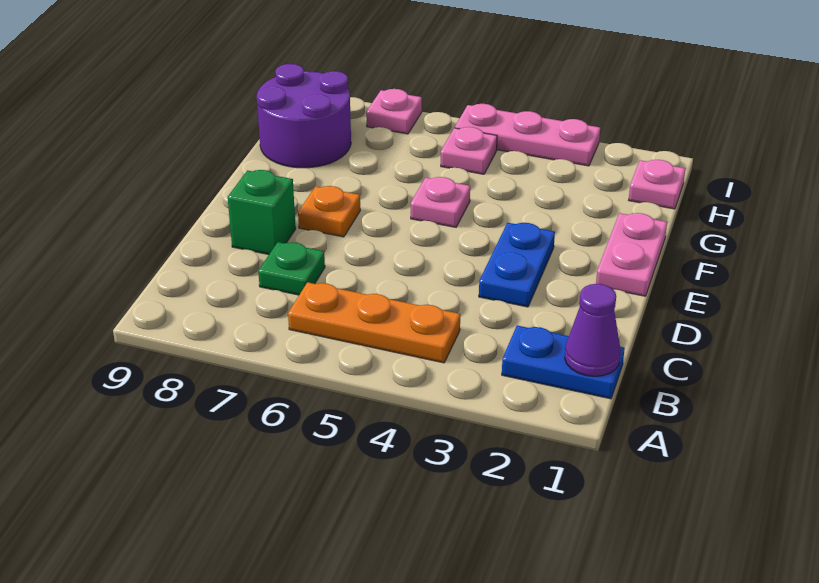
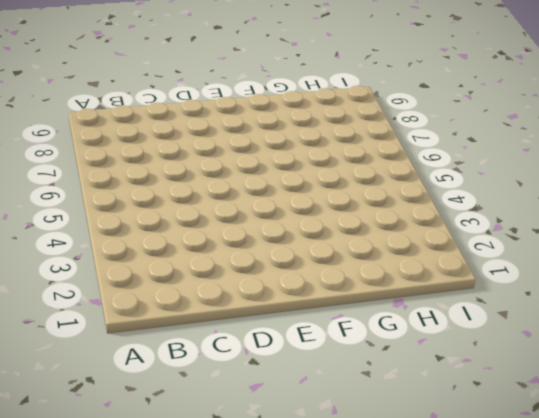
none -> blue plate B1:B2 level 1
none -> orange plate B4:B6 level 1
none -> green plate C7 level 1

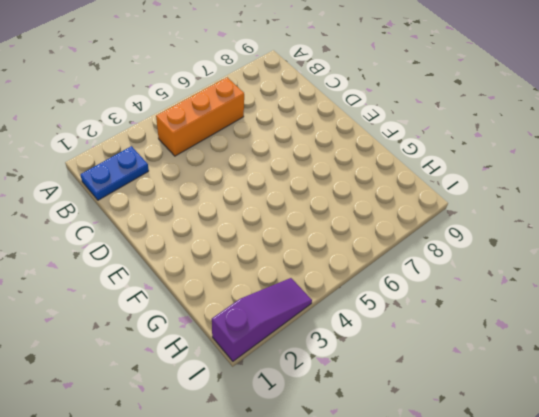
orange brick B4:B6 level 1 -> orange plate B4:B6 level 1
purple slope I1:I3 level 1 top 1 -> pink plate I3:I5 level 1
none -> green plate C7 level 1
none -> blue plate D3:E3 level 1
none -> green brick D8 level 1

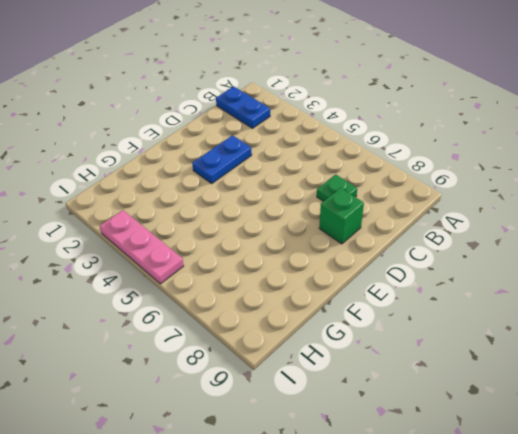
none -> orange plate B4:B6 level 1
none -> pink plate E1:F1 level 1
none -> orange plate E7 level 1

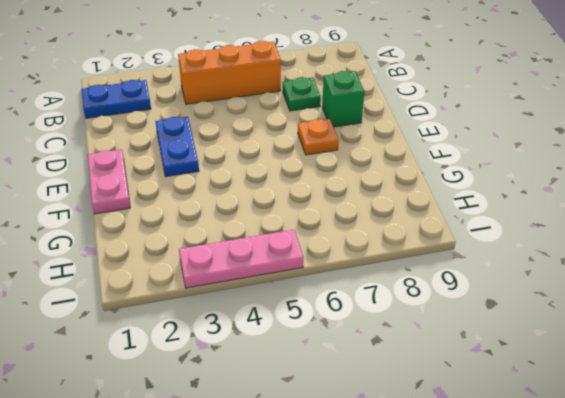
orange brick B4:B6 level 1 -> orange plate B4:B6 level 1
none -> pink plate F5 level 1
none -> purple round brick G8:H9 level 1
none -> pink plate H1 level 1

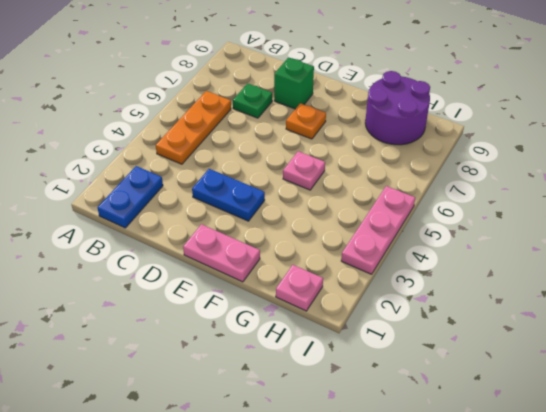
none -> pink plate H5 level 1
none -> pink plate I7 level 1
none -> purple cone B1 level 2

